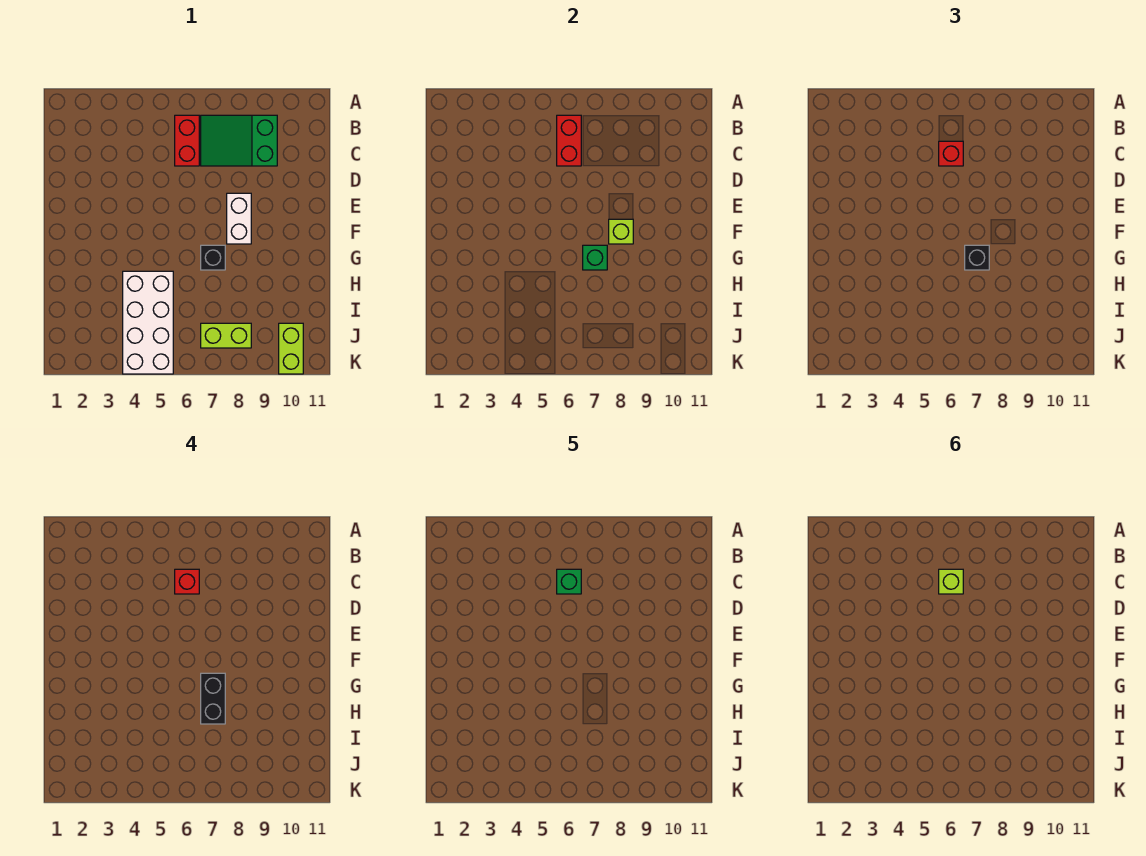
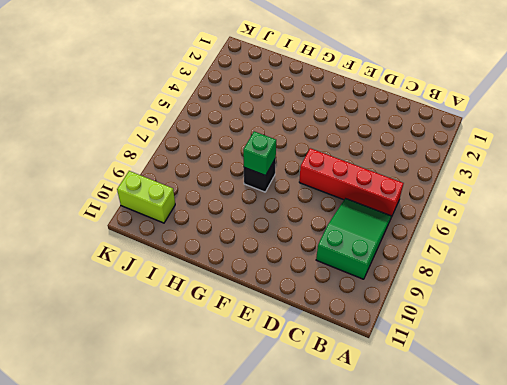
red brick B6:E6 level 1 -> red brick B6:C6 level 1
none -> white brick E8:F8 level 1
none -> white brick H4:K5 level 1
none -> lime brick J7:J8 level 1

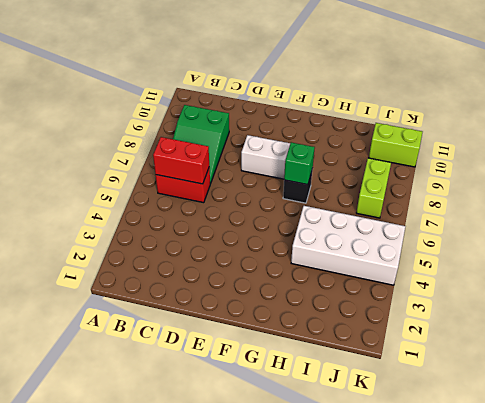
none -> lime brick F8 level 2
none -> red brick C6 level 3
none -> black brick G7 level 3

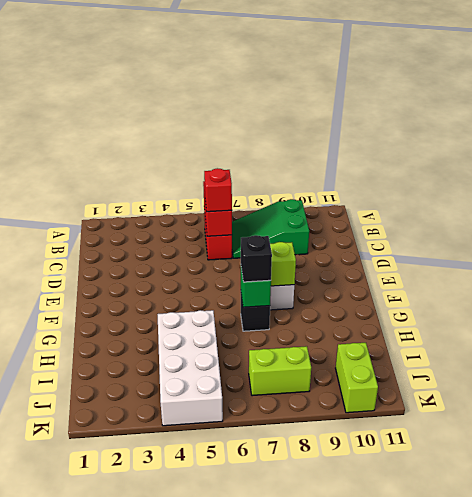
none -> red brick C6 level 4
none -> black brick G7:H7 level 4
none -> green brick C6 level 5

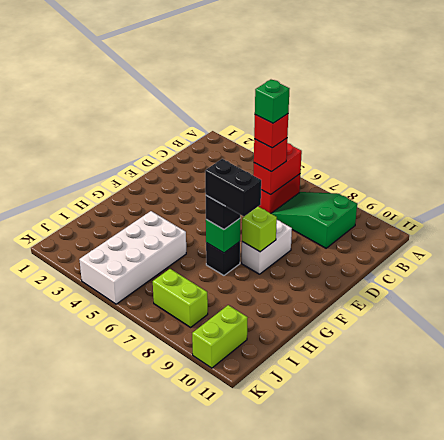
black brick G7:G8 level 4 -> black brick G7:H7 level 4
none -> lime brick C6 level 6

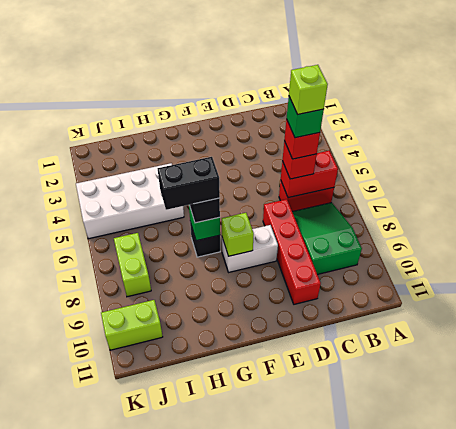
red brick D7:D10 level 1 -> none

